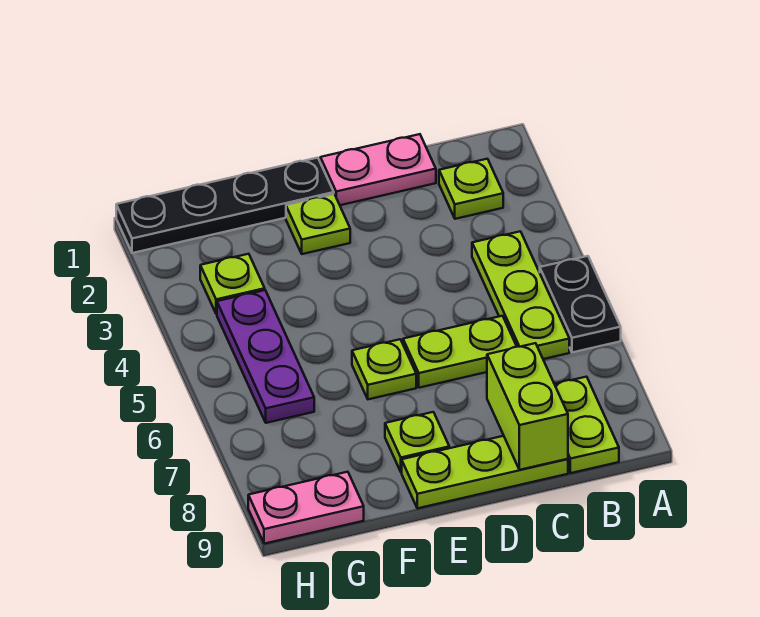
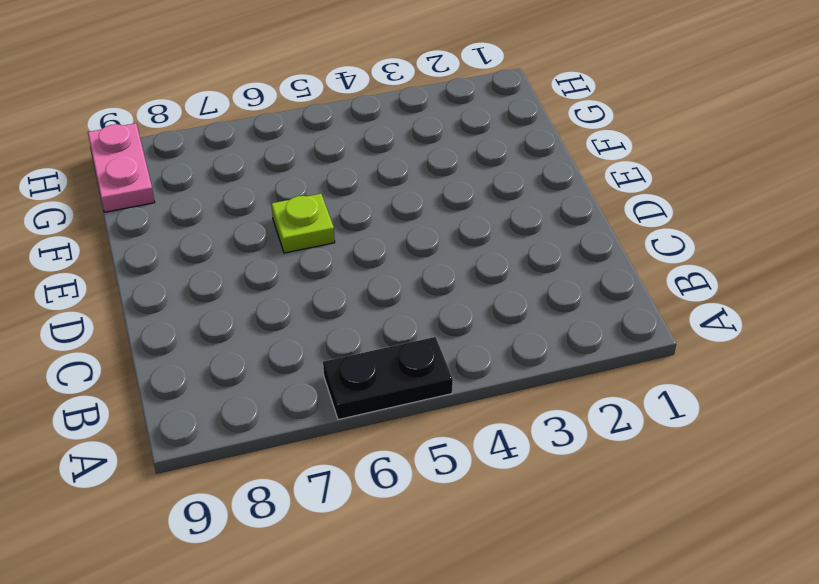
none -> lime plate B2 level 1
none -> lime plate B4:B6 level 1
none -> lime plate B8:B9 level 1

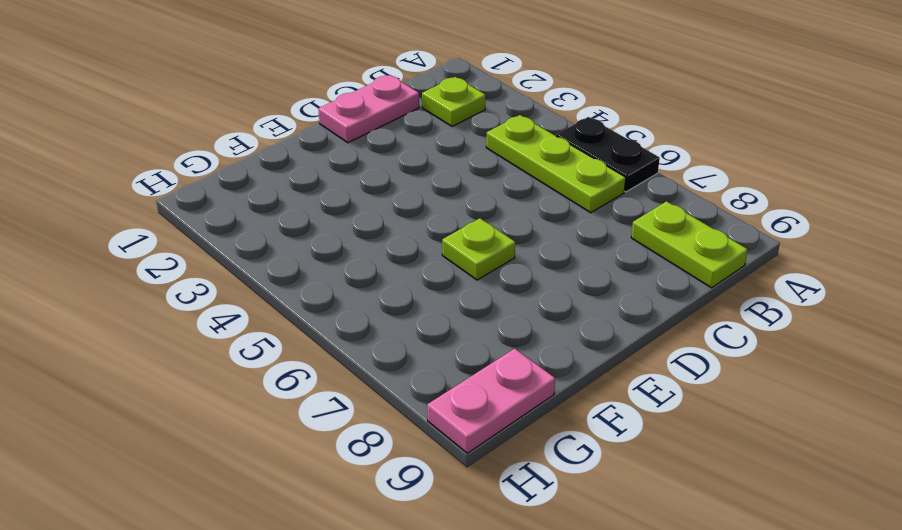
none -> lime plate C6:D6 level 1
none -> lime plate C9:E9 level 1
none -> black plate E1:H1 level 1

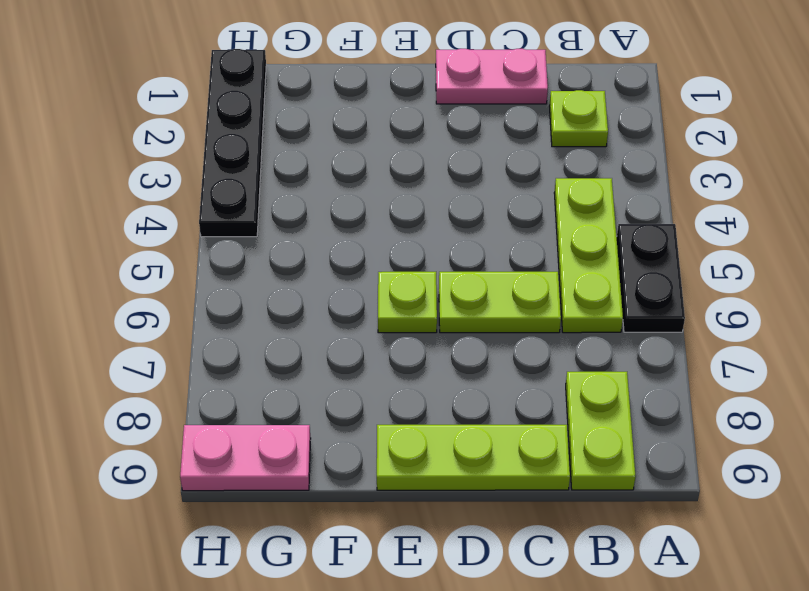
black plate H1:H4 level 1 -> black plate E1:H1 level 1
none -> lime plate E2 level 1
none -> lime plate E8 level 1
none -> lime plate G3 level 1

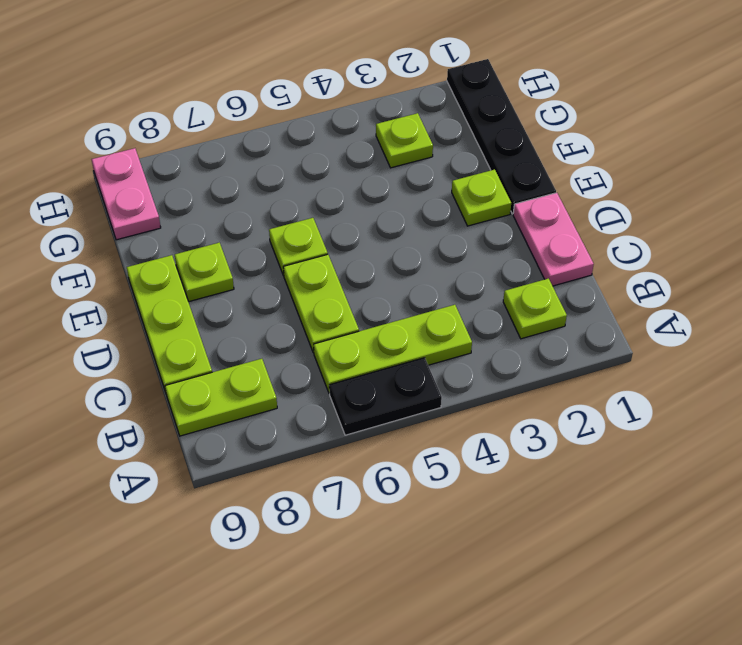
none -> purple plate G4:G6 level 1
none -> lime brick C8:C9 level 2

